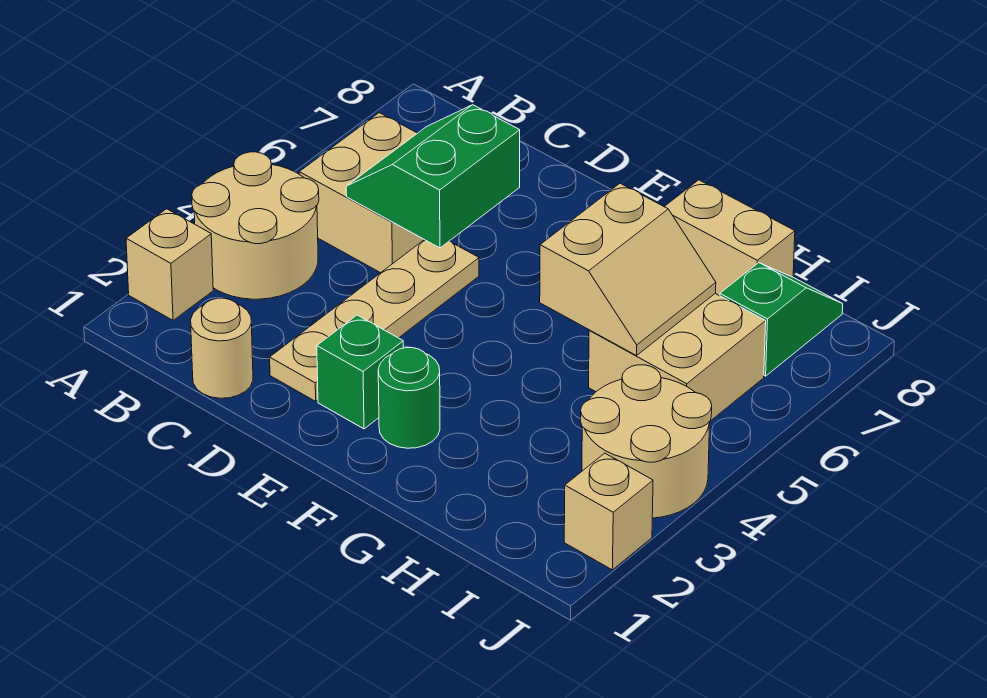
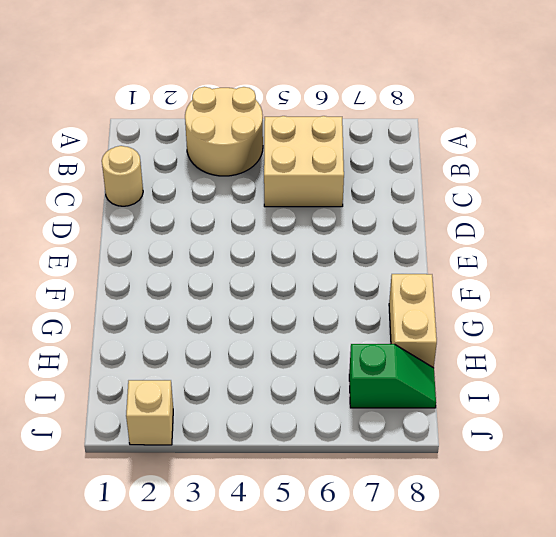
none -> tan brick A2 level 1
none -> tan plate D2:D5 level 1
none -> green brick E2 level 1

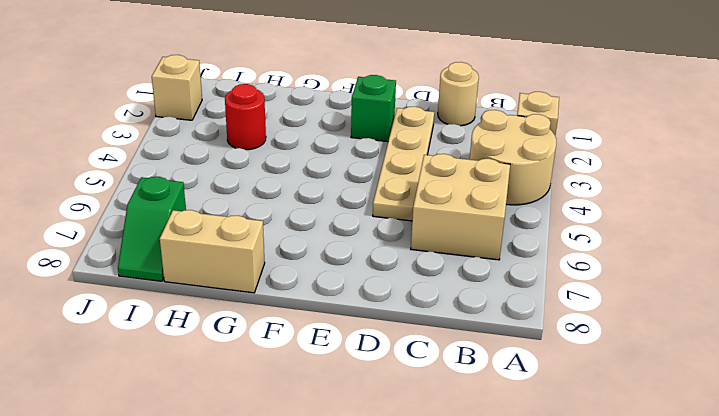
red round brick H3 level 1 -> none
none -> green round brick F2 level 1
none -> tan brick H5:I6 level 1
none -> tan round brick I3:J4 level 1

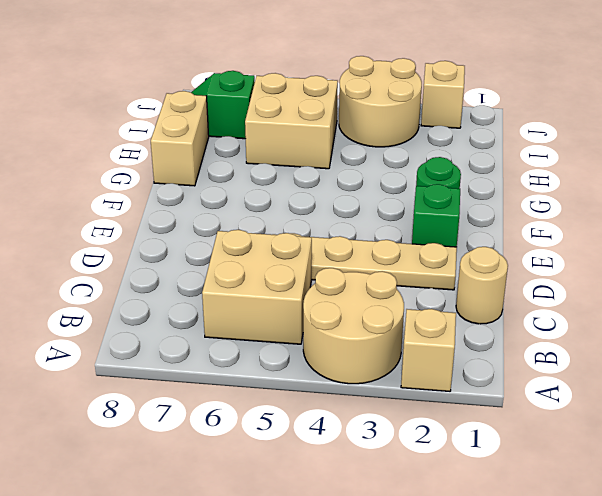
none -> green slope C5:D6 level 2 top D
none -> tan slope G5:H6 level 2 top G

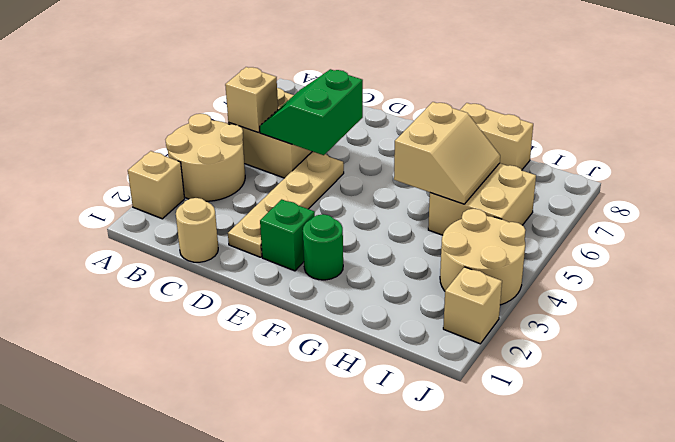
tan brick B5 level 2 -> none
none -> green slope I7:I8 level 1 top 7

